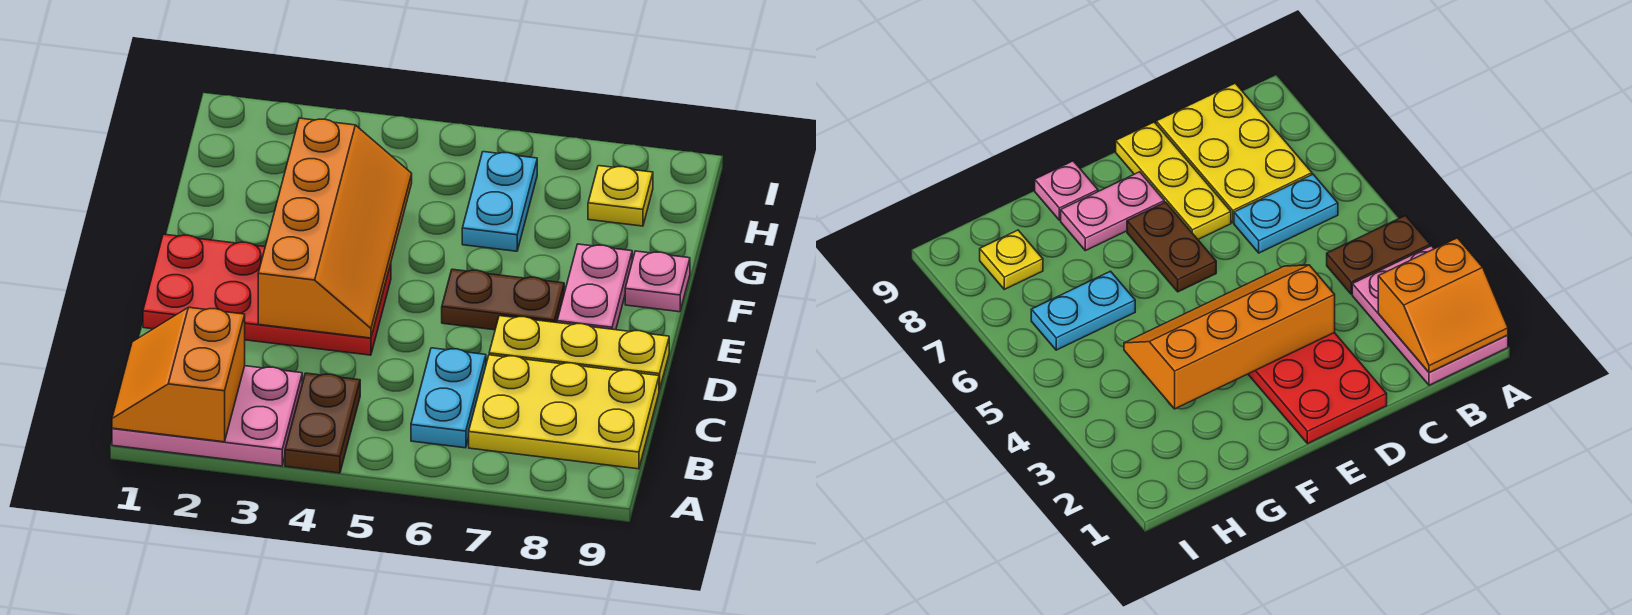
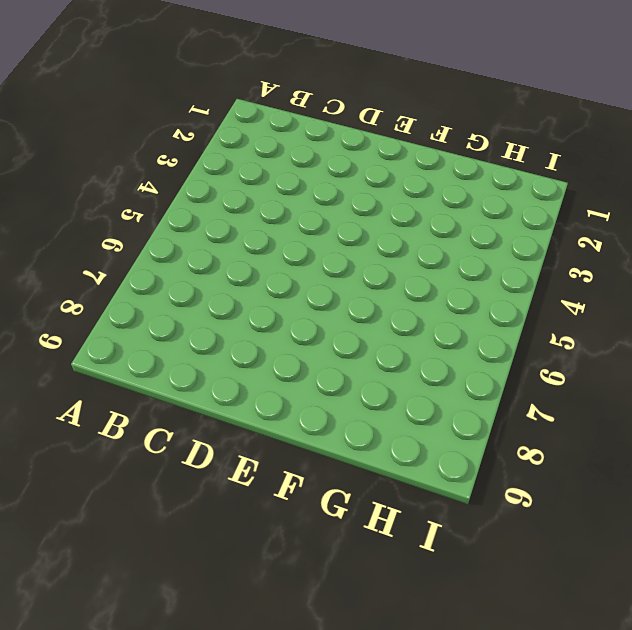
none -> pink plate A1:B3 level 1
none -> brown plate A4:B4 level 1
none -> cyan plate B6:C6 level 1

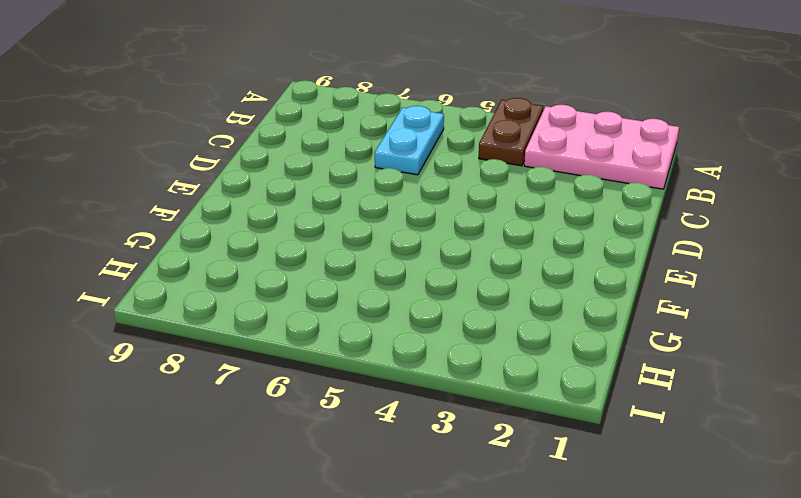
none -> yellow plate B7:C9 level 1
none -> red plate D1:E4 level 1
none -> yellow plate D7:D9 level 1

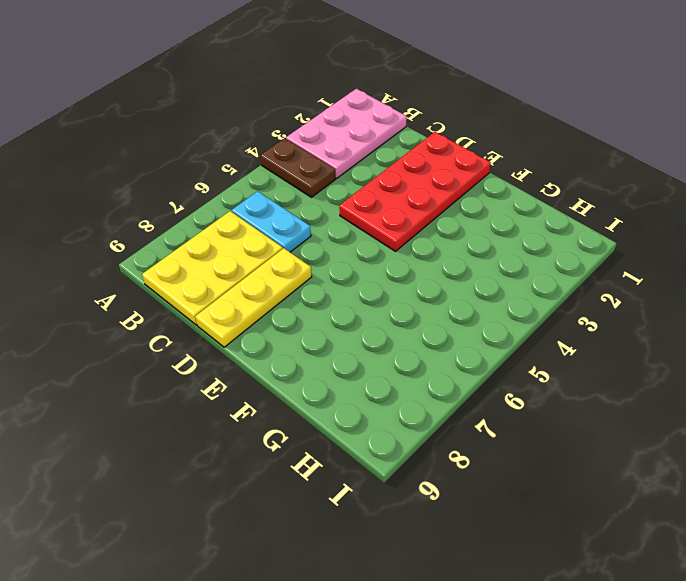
none -> brown plate E6:E7 level 1
none -> pink plate E8:F8 level 1
none -> pink plate F9 level 1

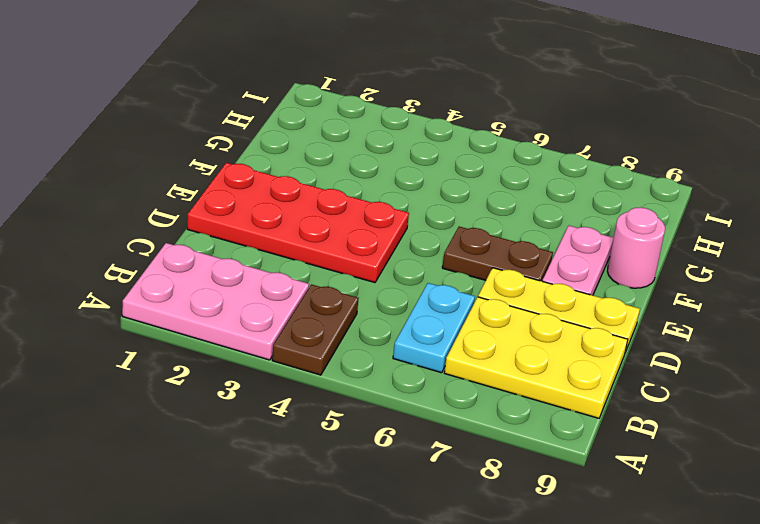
pink round brick F9 level 1 -> pink plate F9 level 1
none -> cyan plate G6:H6 level 1
none -> yellow plate H8 level 1
none -> orange slope A1:B2 level 2 top 2

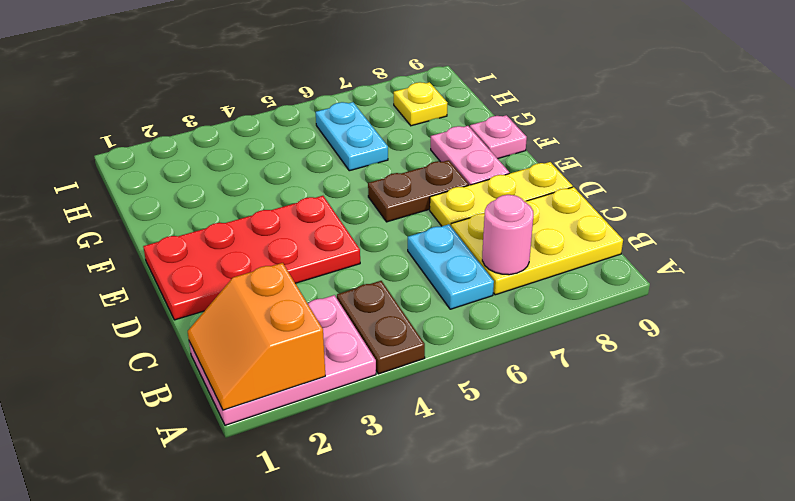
pink round brick B7 level 2 -> none
none -> orange slope D3:G4 level 2 top 3

